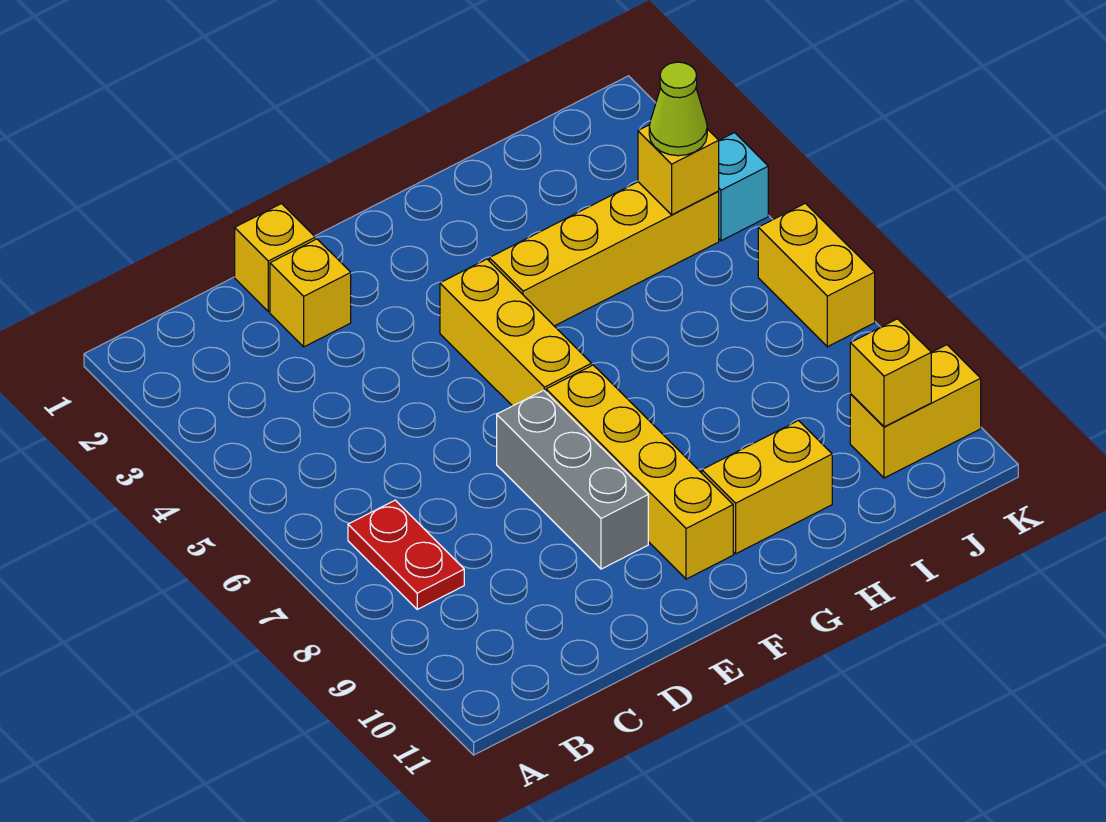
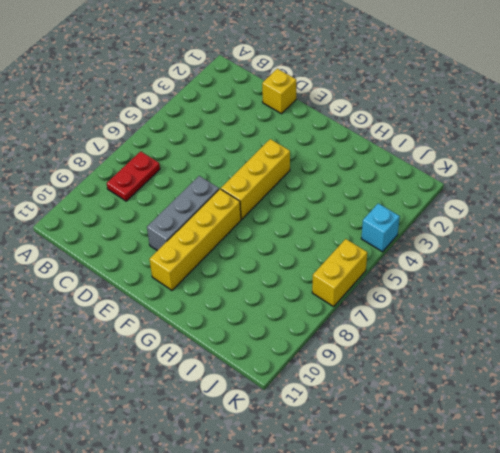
none -> yellow brick D2 level 1
none -> yellow brick G4:J4 level 1
none -> yellow brick G10:H10 level 1

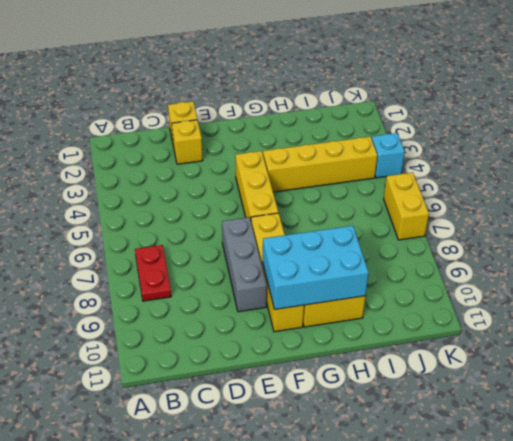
cyan brick F9:H10 level 2 -> none
none -> yellow brick J10:K10 level 1
none -> yellow brick J4 level 2
none -> yellow brick J10 level 2

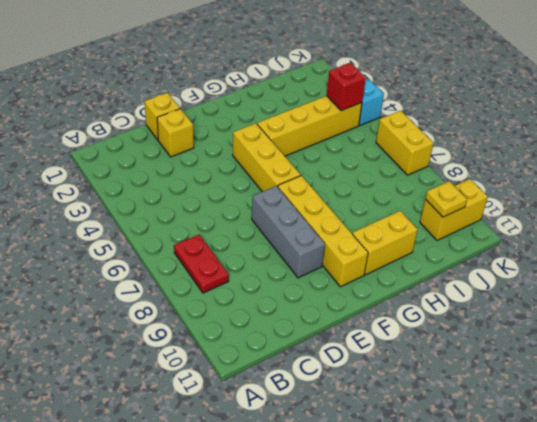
red brick J4 level 2 -> yellow brick J4 level 2
yellow plate J10 level 2 -> yellow brick J10 level 2
none -> lime cone J4 level 3

